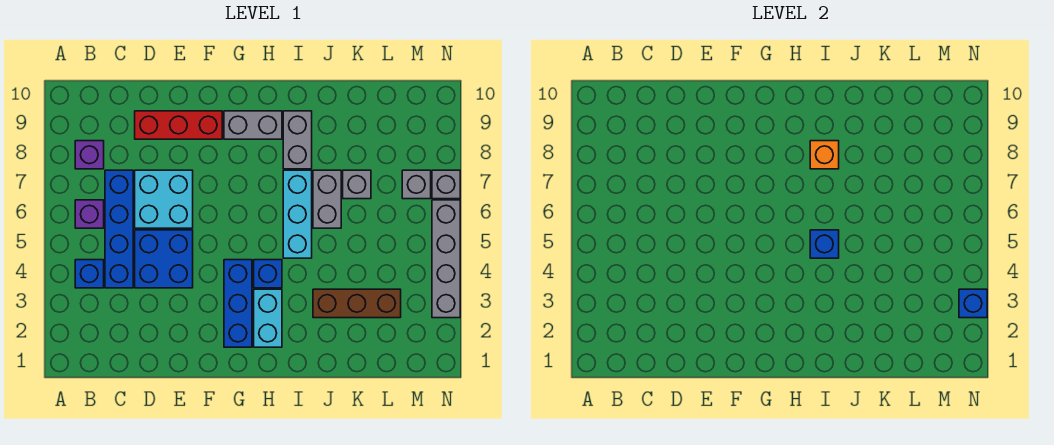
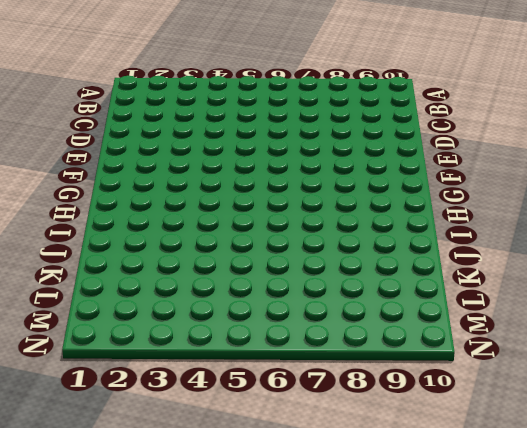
none -> blue brick B4 level 1
none -> purple brick B6 level 1
none -> purple brick B8 level 1

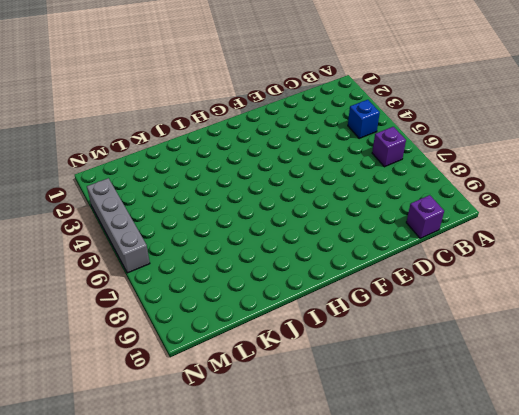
purple brick C10 level 1 -> purple brick B8 level 1
none -> blue brick C4:C7 level 1
none -> blue brick D4:E5 level 1
none -> cyan brick D6:E7 level 1

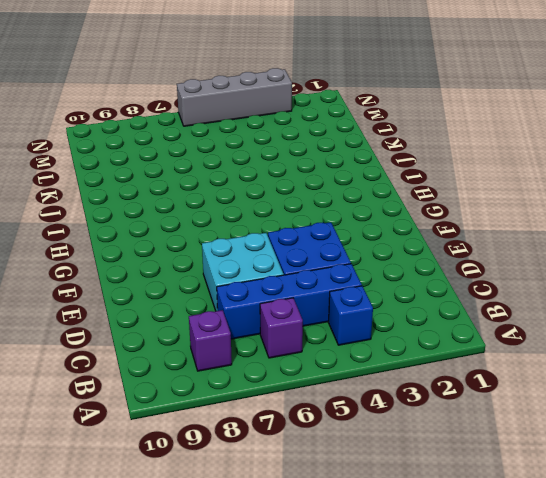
none -> red brick D9:F9 level 1
none -> blue brick G2:G4 level 1
none -> grey brick G9:H9 level 1

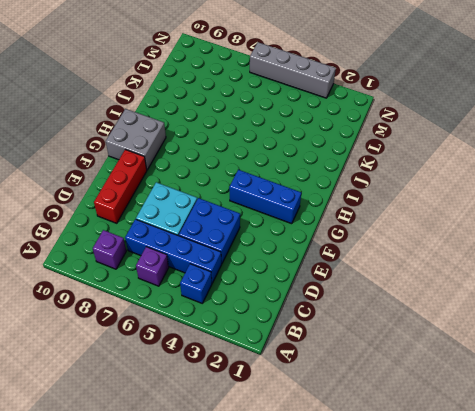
grey brick G9:H10 level 1 -> grey brick G9:H9 level 1
none -> cyan brick H2:H3 level 1
none -> blue brick H4 level 1
none -> cyan brick I5:I7 level 1

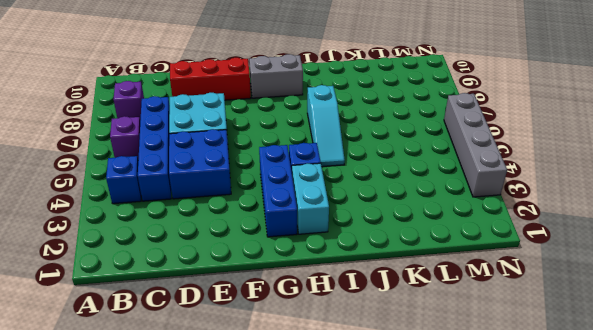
cyan slope I5:I7 level 1 top 7 -> cyan brick I5:I7 level 1
none -> grey brick I8:I9 level 1
none -> brown brick J3:L3 level 1
none -> grey brick J6:J7 level 1

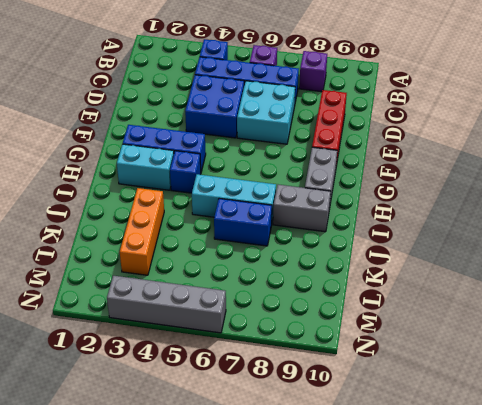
orange brick J3:L3 level 1 -> brown brick J3:L3 level 1
blue brick J6:J7 level 1 -> grey brick J6:J7 level 1
none -> grey brick K7 level 1
none -> grey brick M7 level 1
none -> grey brick N7 level 1

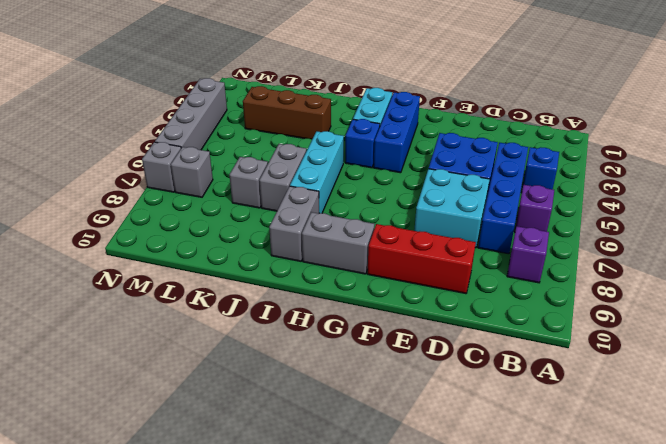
none -> blue brick I5 level 2
none -> orange brick I8 level 2
none -> blue brick N3 level 2

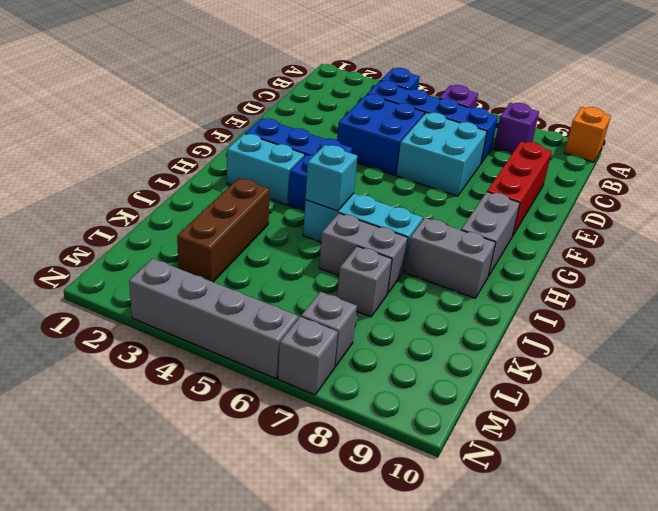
orange brick A10 level 1 -> orange brick I8 level 2
cyan brick I5 level 2 -> blue brick I5 level 2
none -> blue brick N3 level 2

